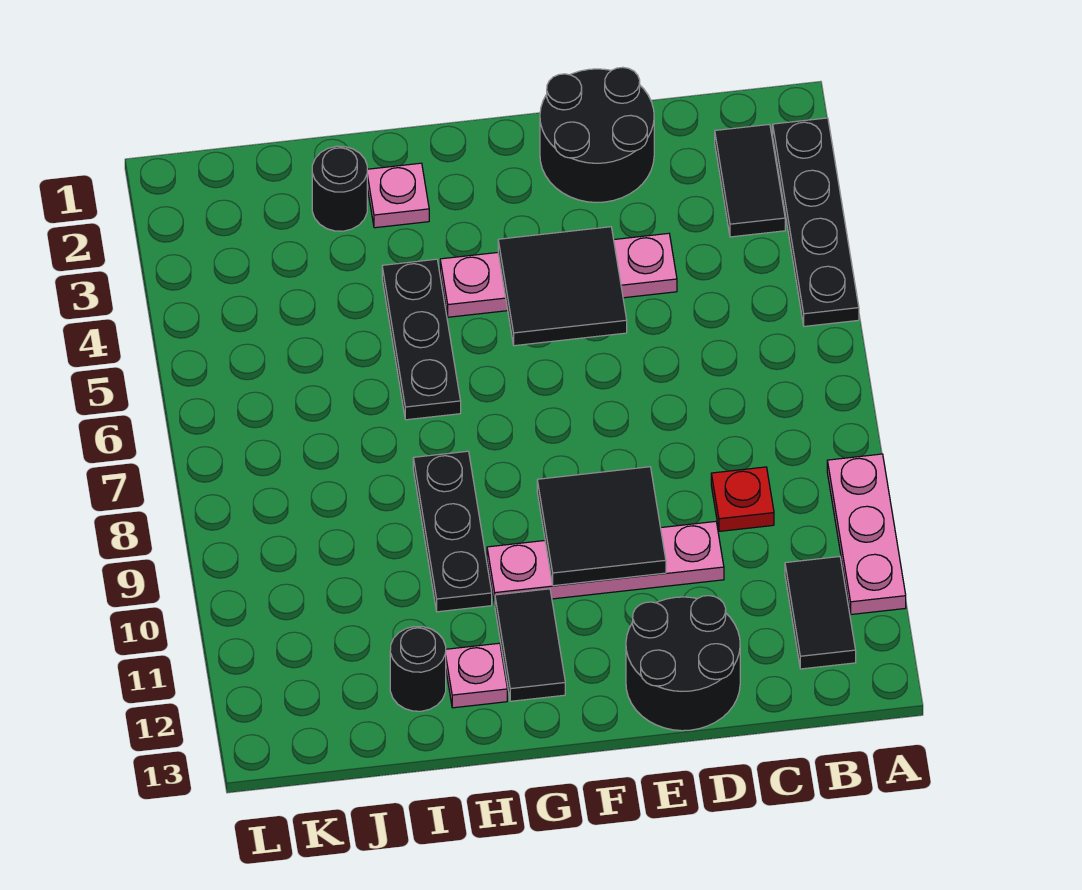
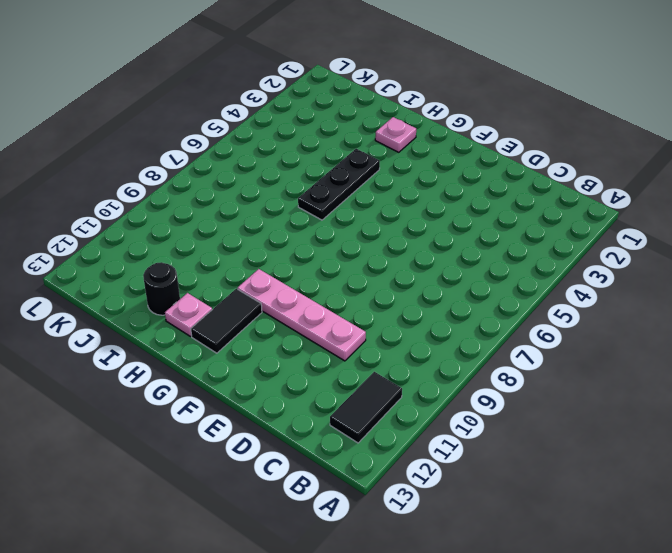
none -> black plate A2:A5 level 1
none -> pink plate A9:A11 level 1
none -> black tile B2:B3 level 1

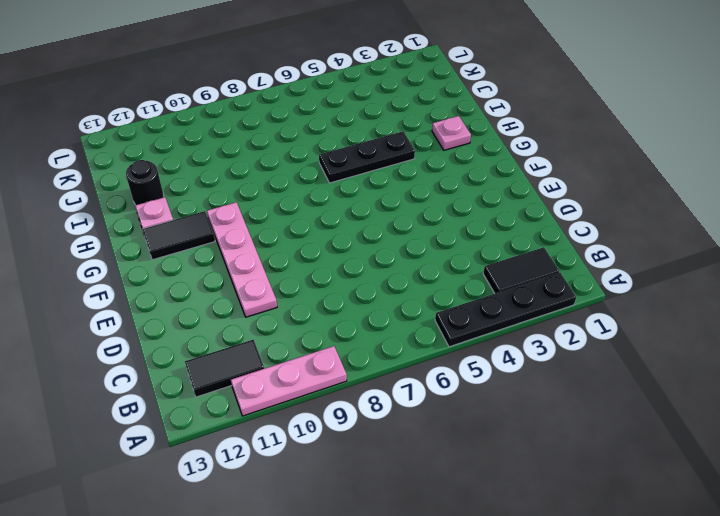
none -> red plate C9 level 1
none -> black round brick D1:E2 level 1
none -> pink plate D4:G4 level 1

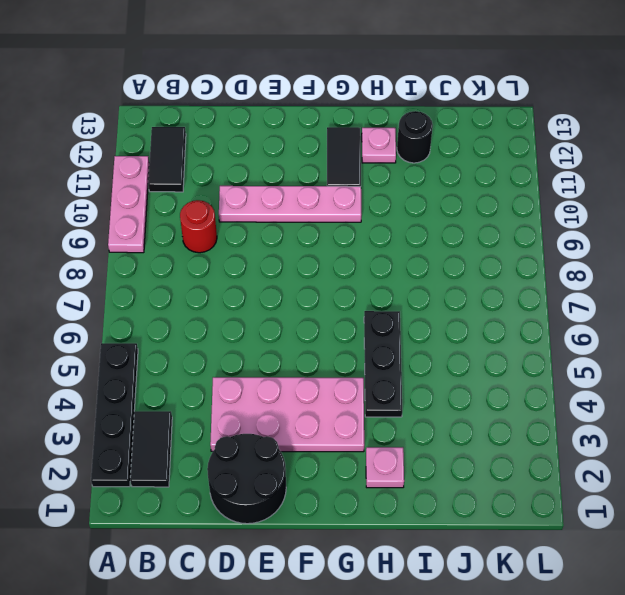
red round brick C9 level 1 -> red plate C9 level 1
pink plate D3:G4 level 1 -> pink plate D4:G4 level 1
none -> black round brick D12:E13 level 1
none -> black plate H8:H10 level 1
none -> black round brick I2 level 1

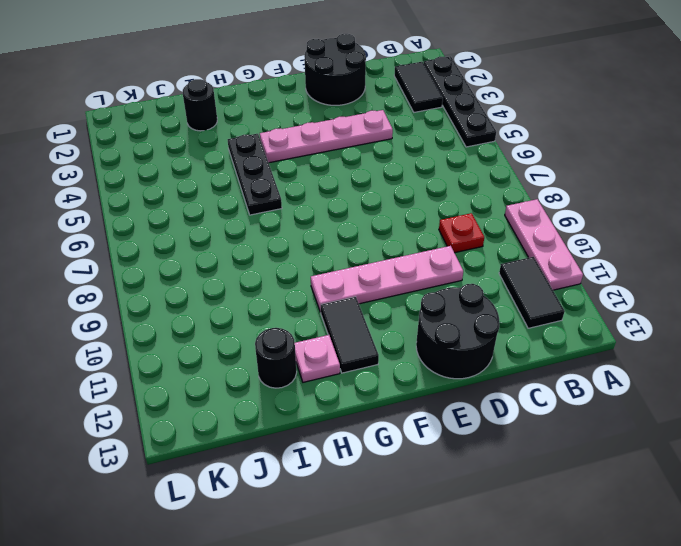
none -> pink plate H2 level 1
none -> black plate H8:H10 level 1
none -> black tile E4:F5 level 2

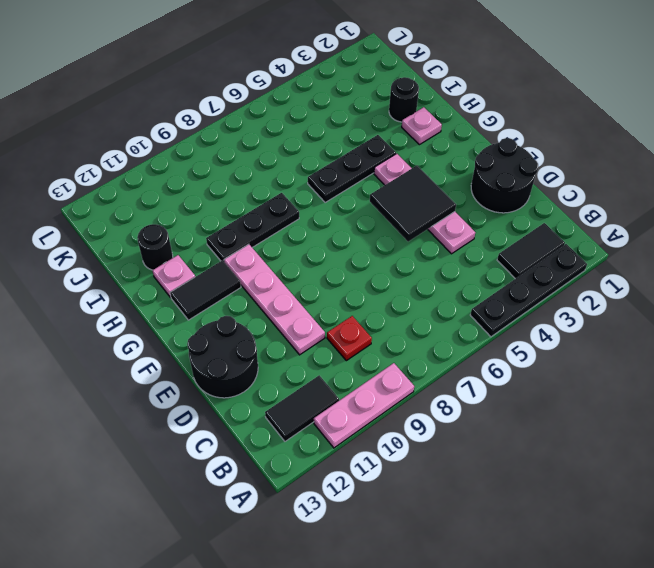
none -> black tile E9:F10 level 2

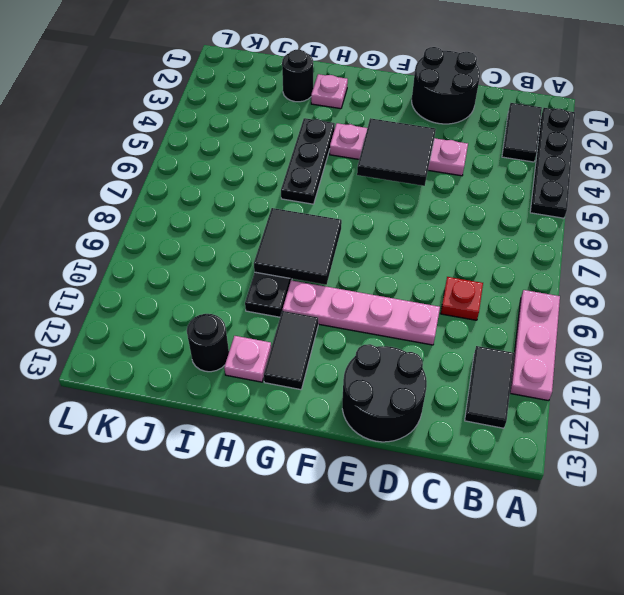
black tile G8:H9 level 2 -> black tile E9:F10 level 2

